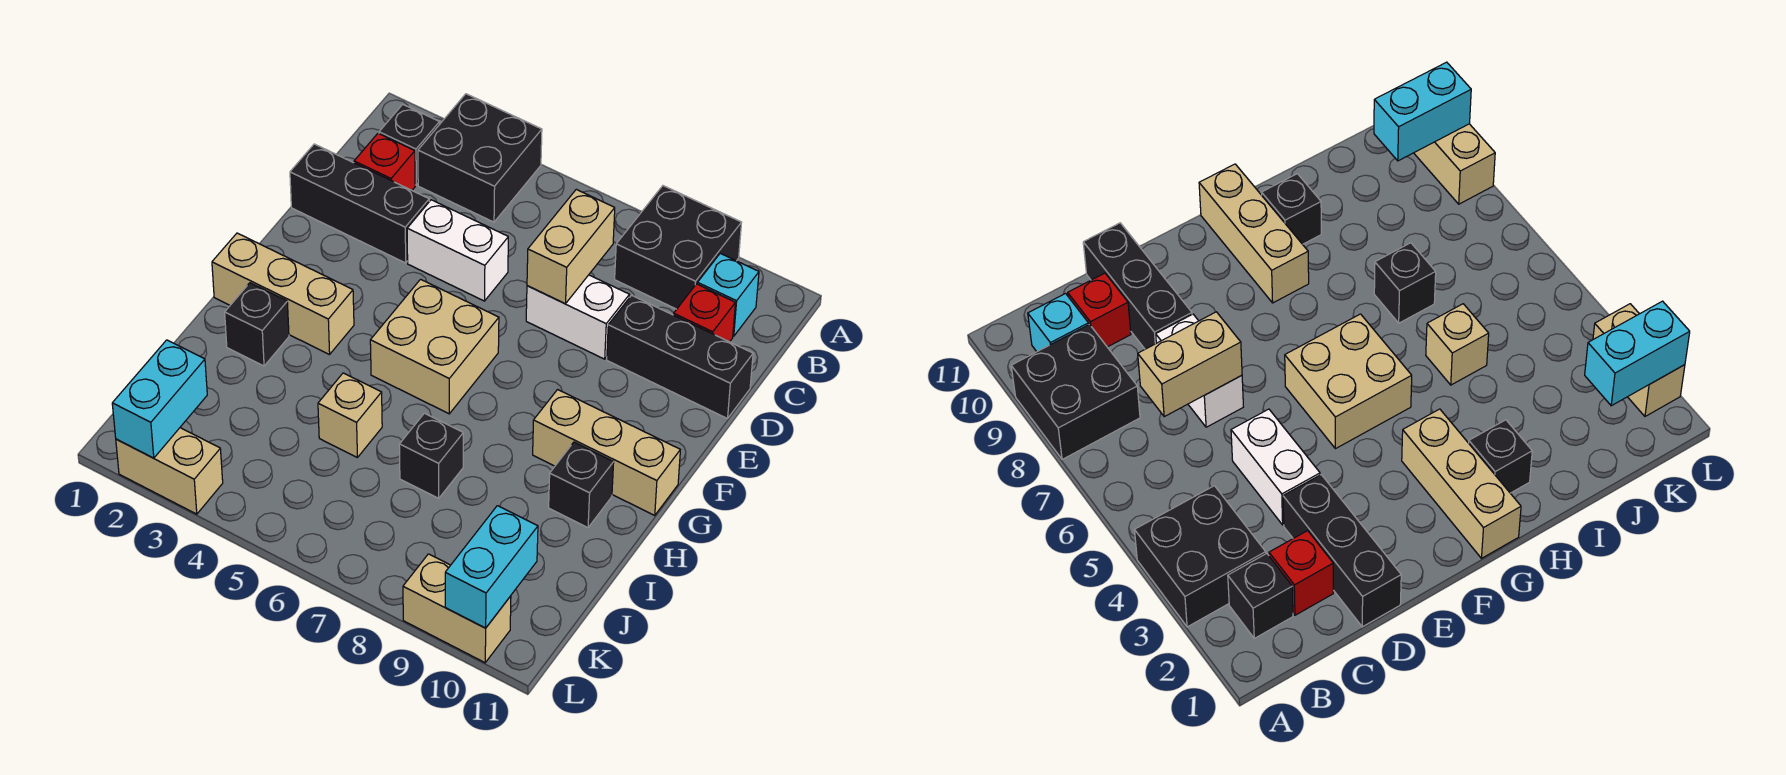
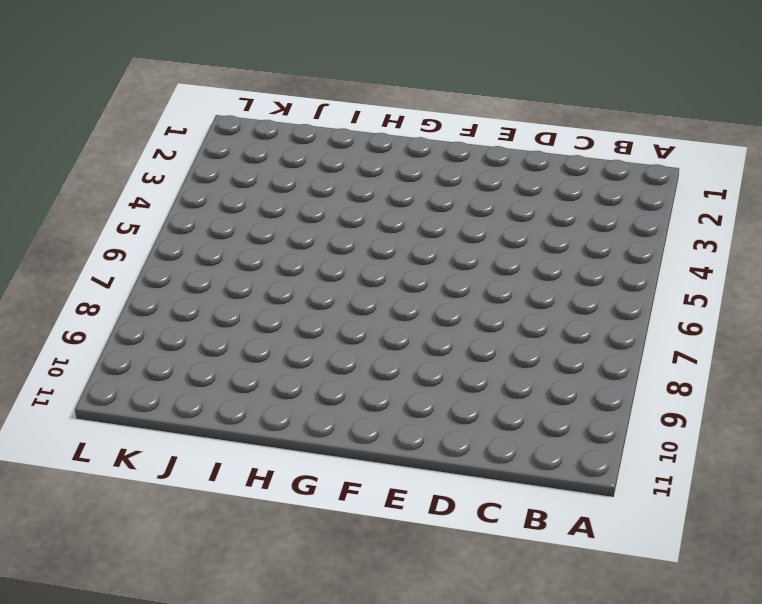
none -> black brick A3:B4 level 1
none -> black brick A8:B9 level 1
none -> black brick B2 level 1

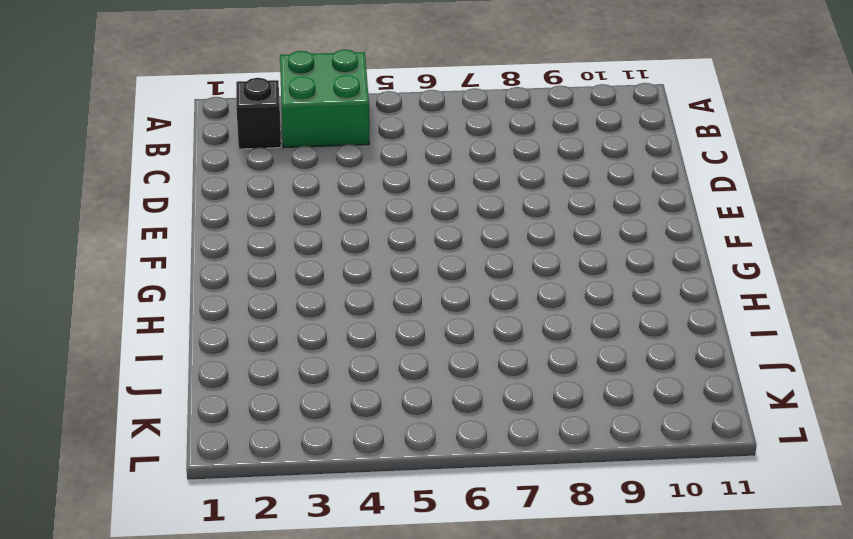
green brick A3:B4 level 1 -> black brick A3:B4 level 1
none -> black brick A8:B9 level 1
none -> cyan brick B10 level 1
none -> red brick C2 level 1

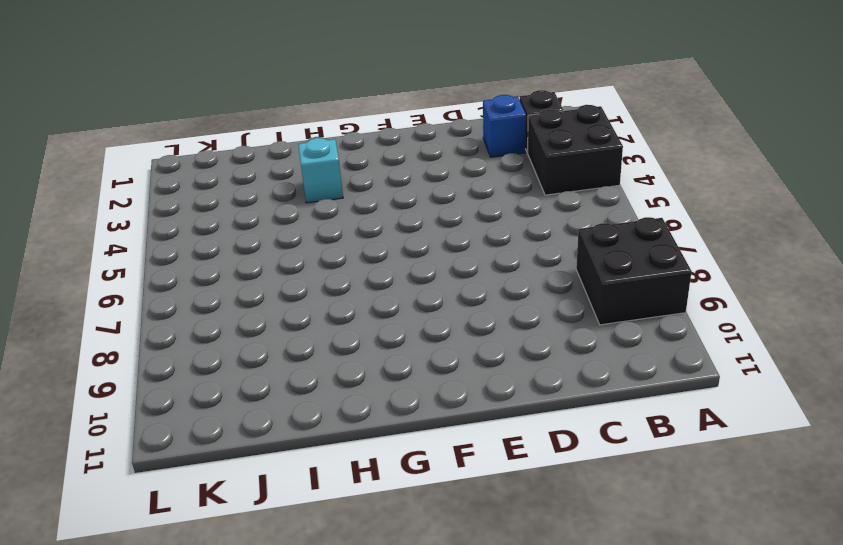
blue brick C2 level 1 -> red brick C2 level 1
cyan brick H3 level 1 -> cyan brick B10 level 1
none -> red brick C10 level 1
none -> black brick D1:D3 level 1
none -> white brick D4:D5 level 1

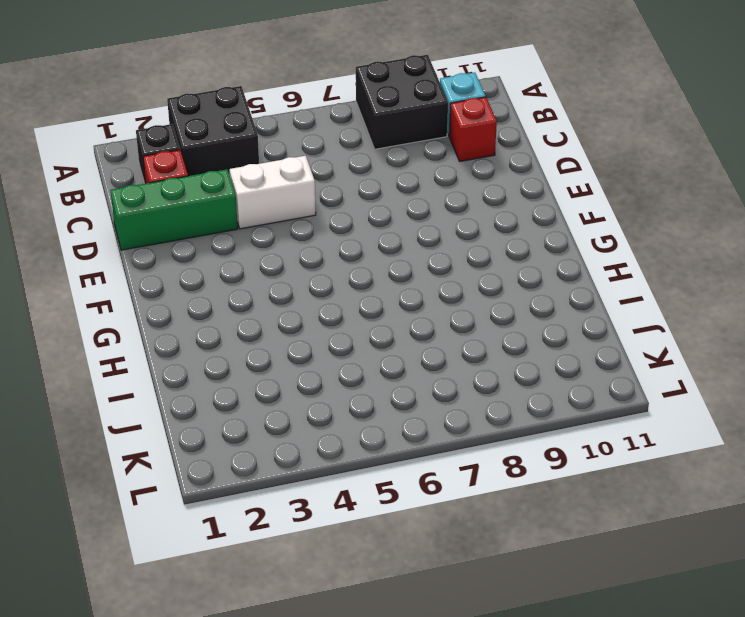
green brick D1:D3 level 1 -> black brick D1:D3 level 1
none -> white brick D7:D8 level 1
none -> black brick D9:D11 level 1
none -> tan brick F5:G6 level 1

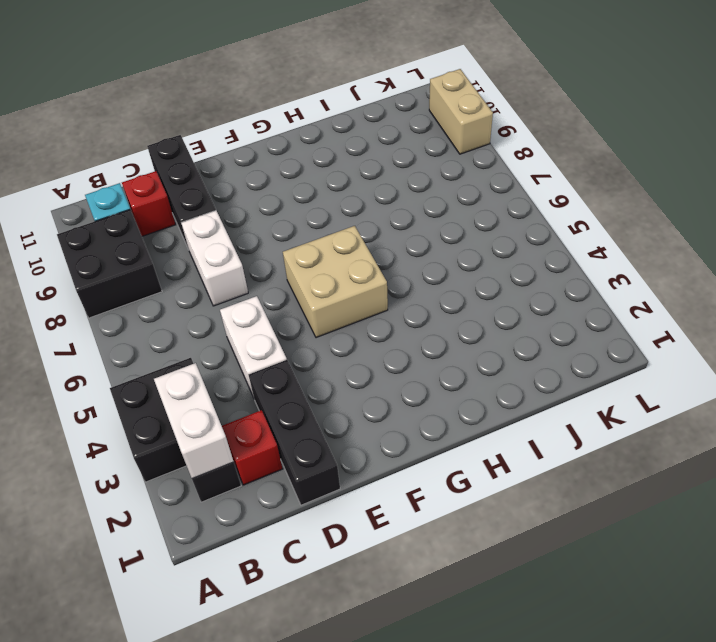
white brick B2:B3 level 2 -> none
none -> tan brick G1:G3 level 1
none -> tan brick G9:G11 level 1
none -> black brick H2 level 1

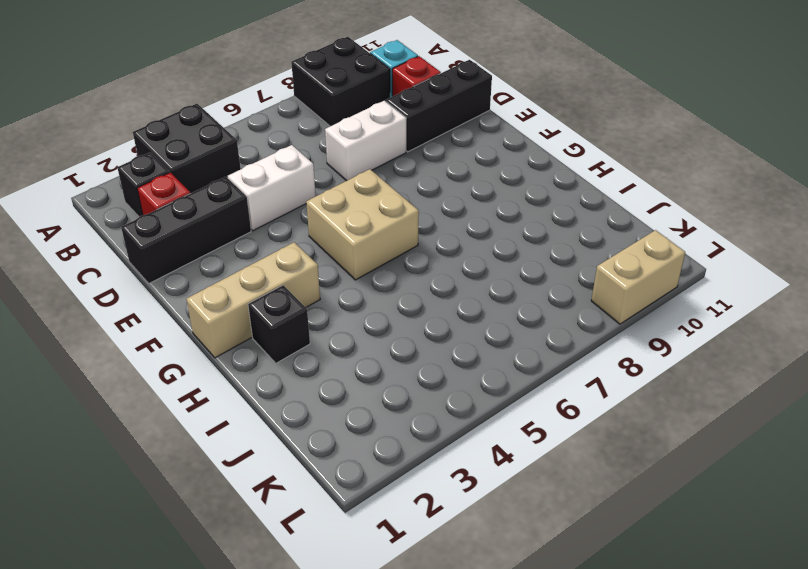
none -> tan brick G9:G11 level 1
none -> black brick H10 level 1
none -> tan brick I5 level 1

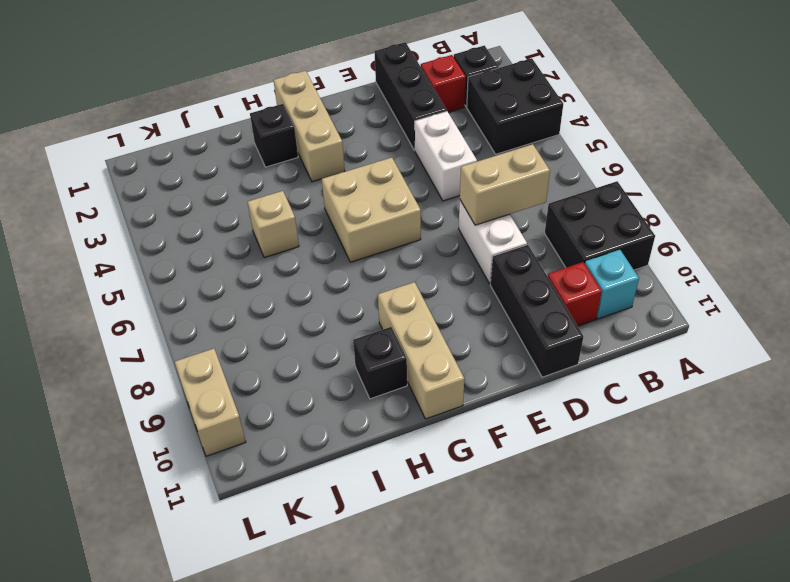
none -> black brick I7 level 1
none -> tan brick L2:L3 level 1
none -> cyan brick K2:L2 level 2

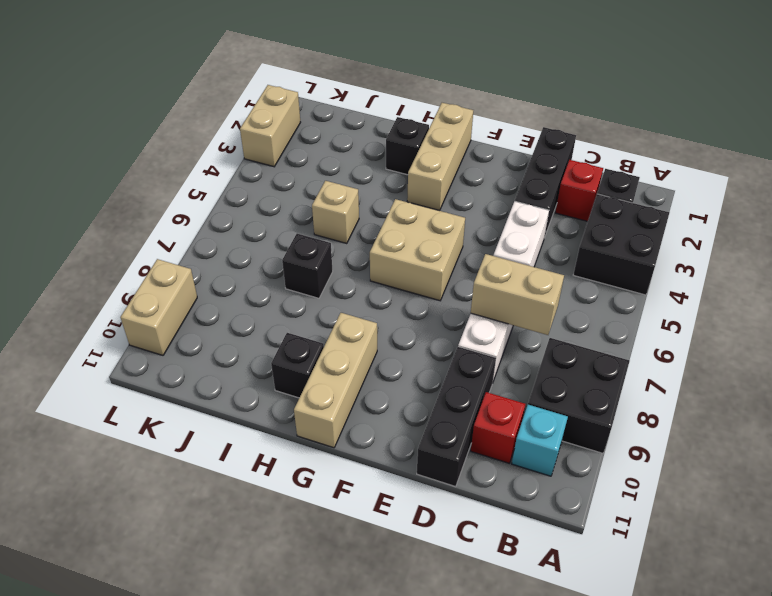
none -> cyan brick K2:L2 level 2
none -> cyan brick K10:L10 level 2

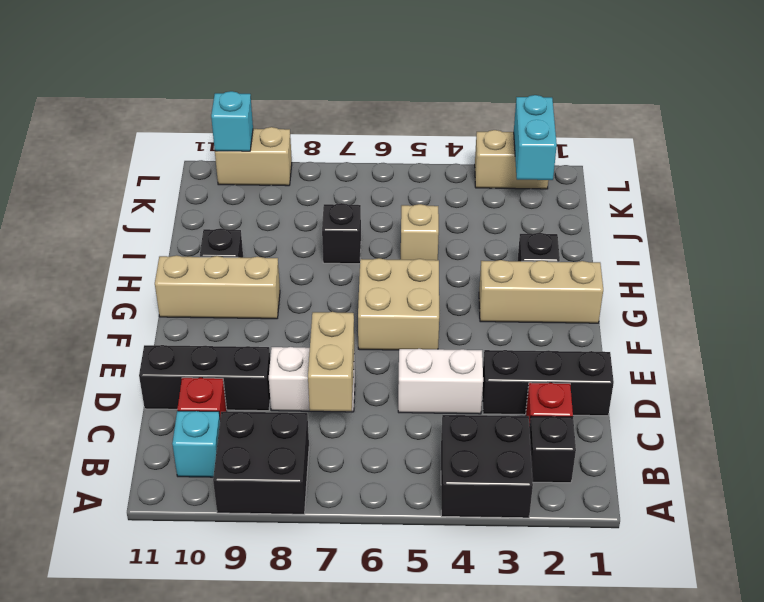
cyan brick L10 level 2 -> cyan brick K10:L10 level 2

